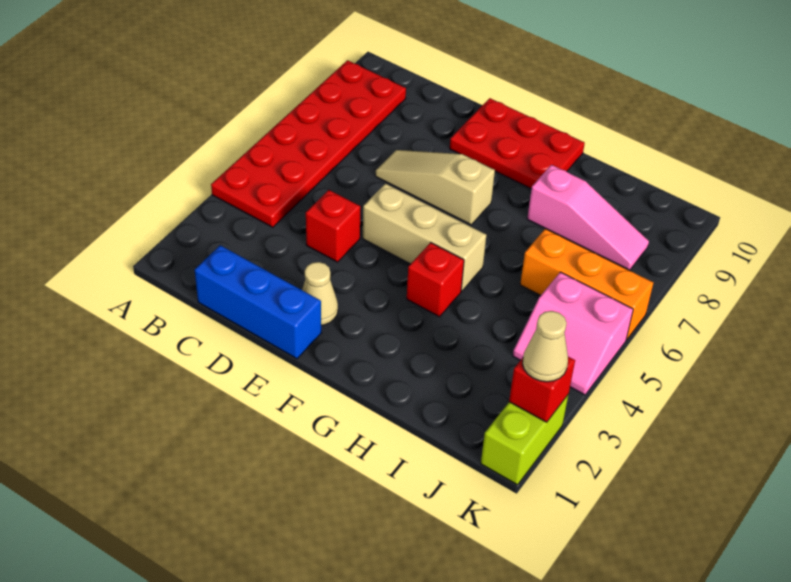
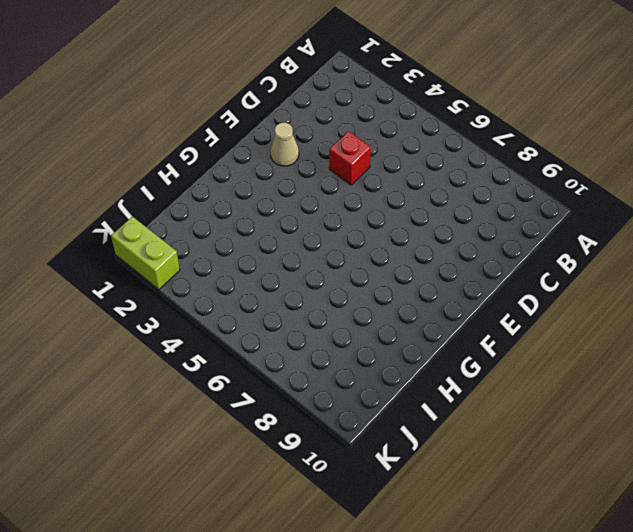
none -> red plate A4:B9 level 1
none -> blue brick C1:E1 level 1
none -> tan slope D7:F7 level 1 top F

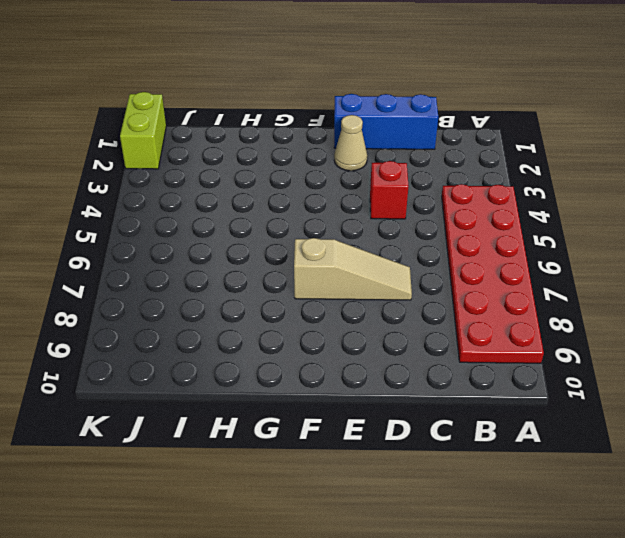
none -> tan brick E5:G5 level 1
none -> red plate E9:G10 level 1
none -> red brick G4 level 1

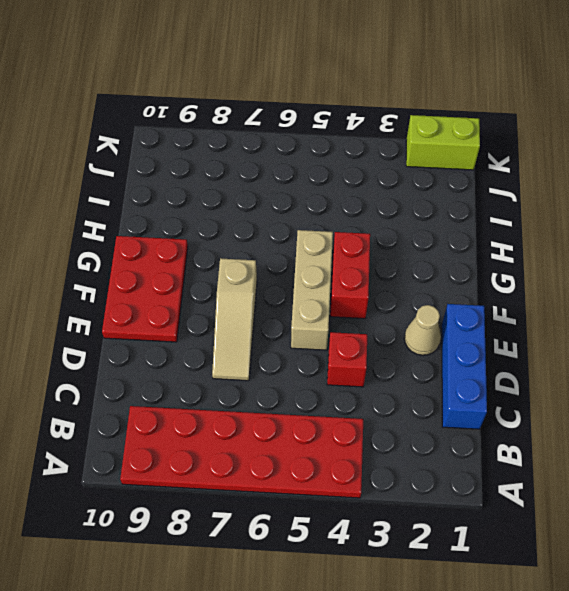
red brick F4:G4 level 1 -> red brick G4 level 1
none -> pink slope H8:J8 level 1 top H
none -> orange brick I6:K6 level 1
none -> pink slope J4:K5 level 1 top 5

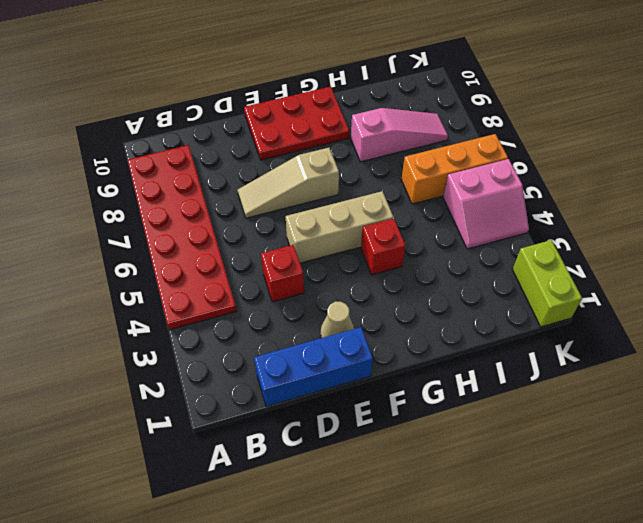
none -> red brick K2 level 2
none -> tan cone K2 level 3

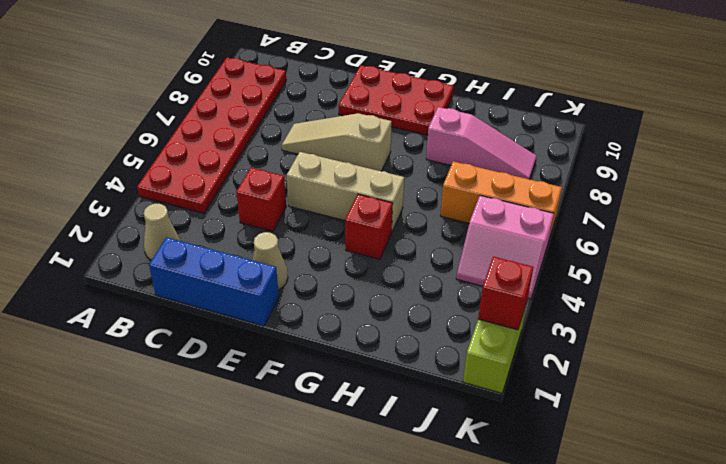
tan cone B2 level 1 -> tan cone K2 level 3

